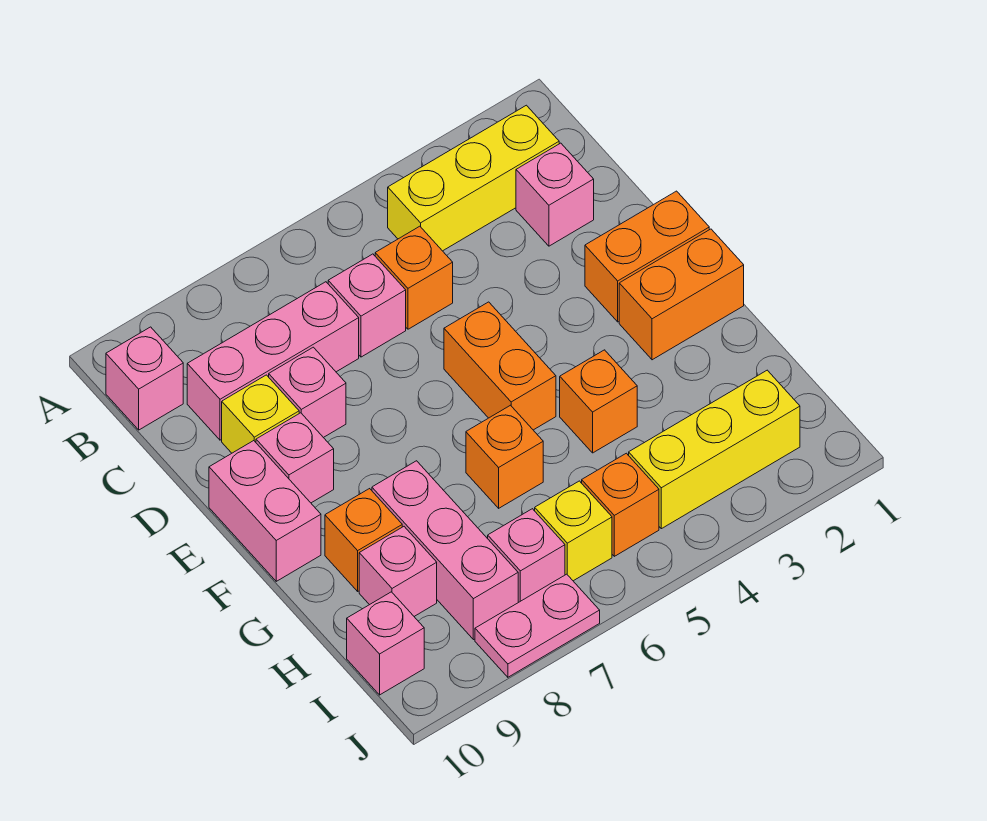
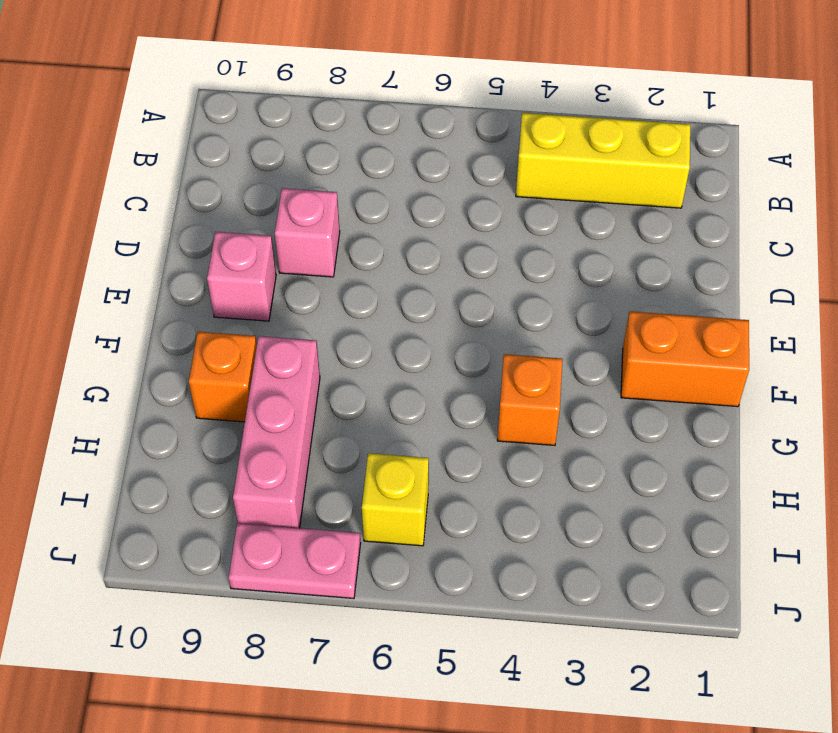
none -> pink brick B10 level 1
none -> pink brick C2 level 1
none -> orange brick C5 level 1

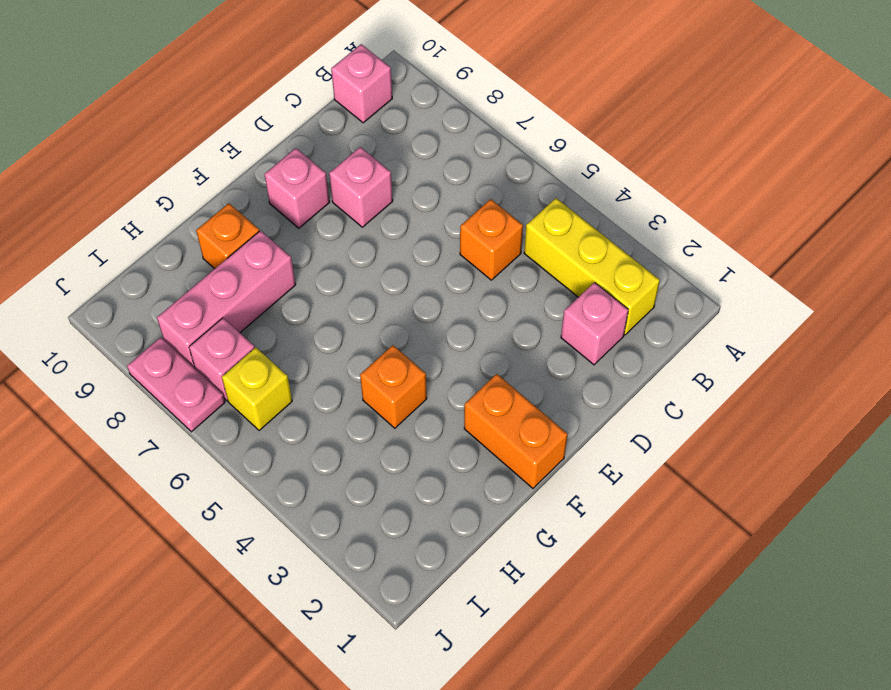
none -> pink brick C6 level 1
none -> pink brick C7:C9 level 1
none -> yellow brick D9 level 1

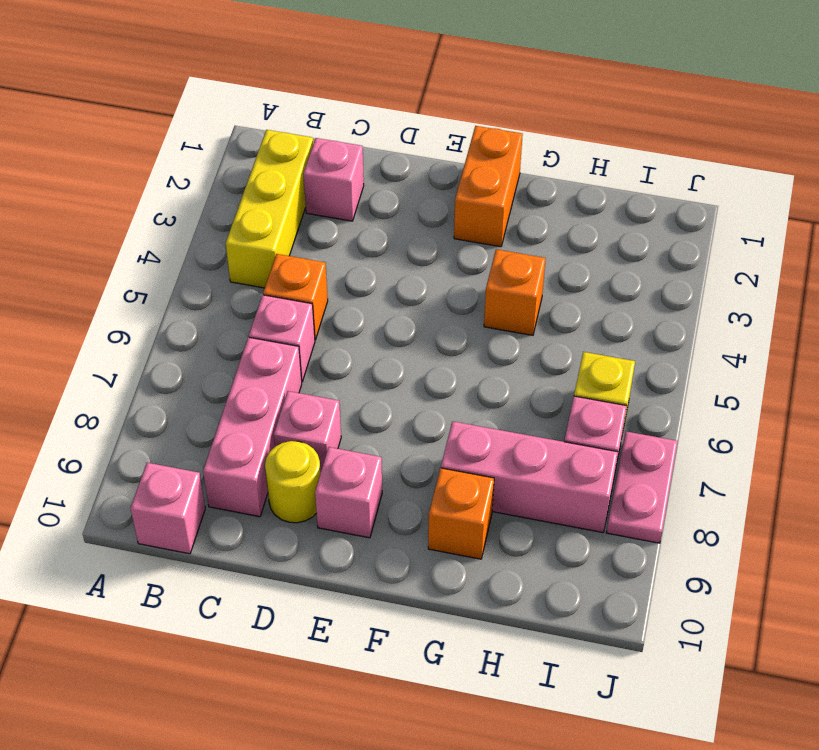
yellow round brick D9 level 1 -> yellow brick D9 level 1
none -> orange brick E1:E2 level 1
none -> orange brick E5:F5 level 1
none -> pink brick E10:F10 level 1

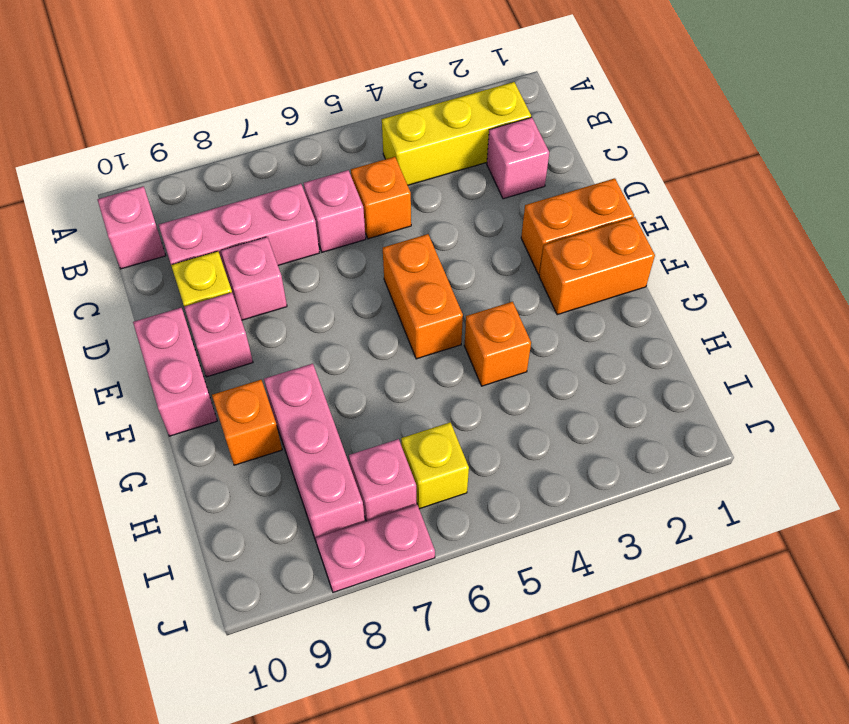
none -> orange brick G6 level 1
none -> pink brick H9 level 1
none -> yellow brick I2:I4 level 1

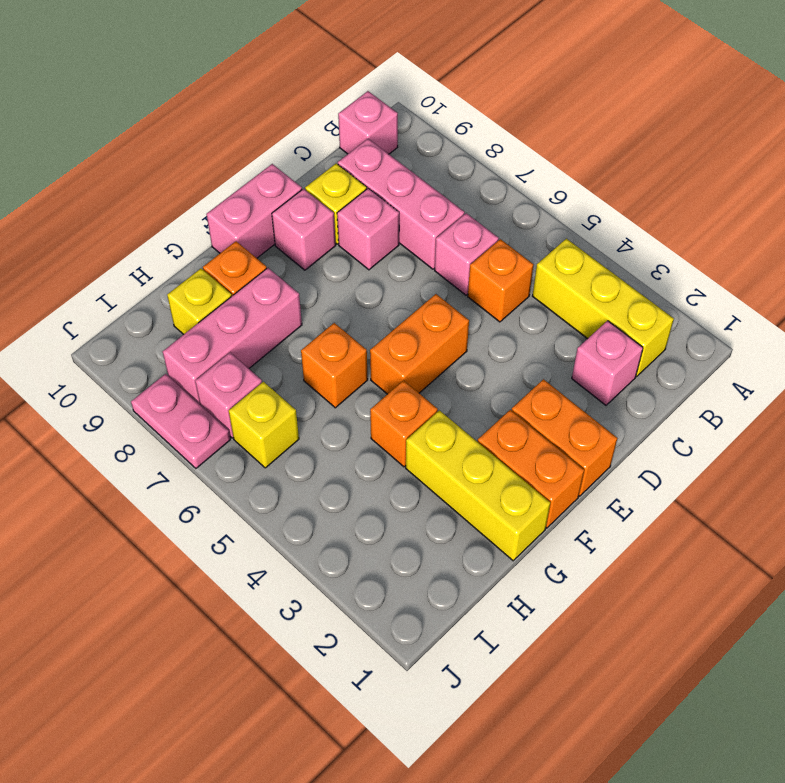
yellow brick G1:G3 level 1 -> yellow brick I2:I4 level 1
yellow brick H9 level 1 -> pink brick H9 level 1
none -> orange brick I5 level 1
none -> pink brick I10 level 1

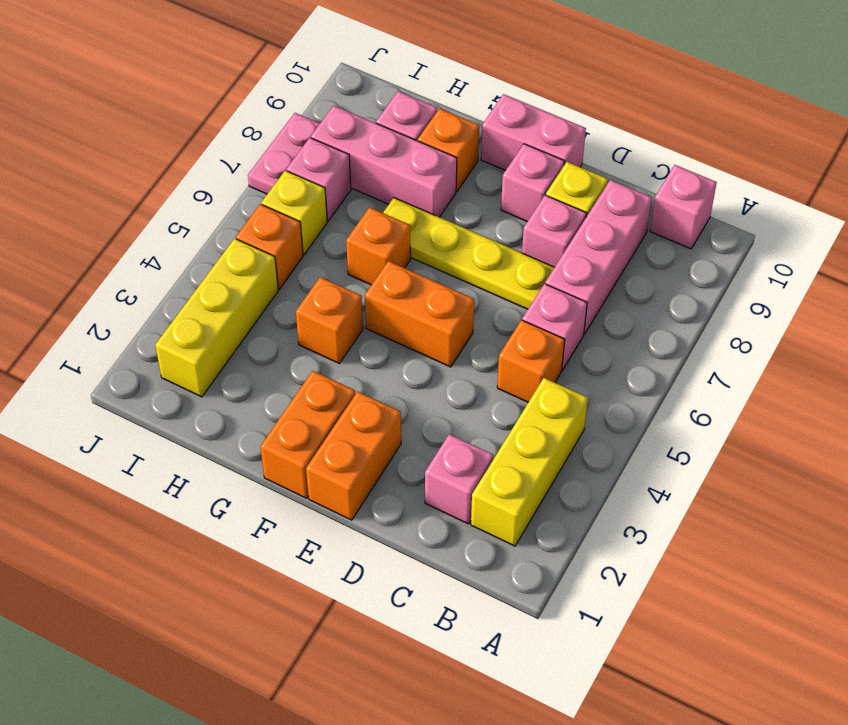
yellow plate D7:G7 level 1 -> none
none -> pink brick I10 level 1

